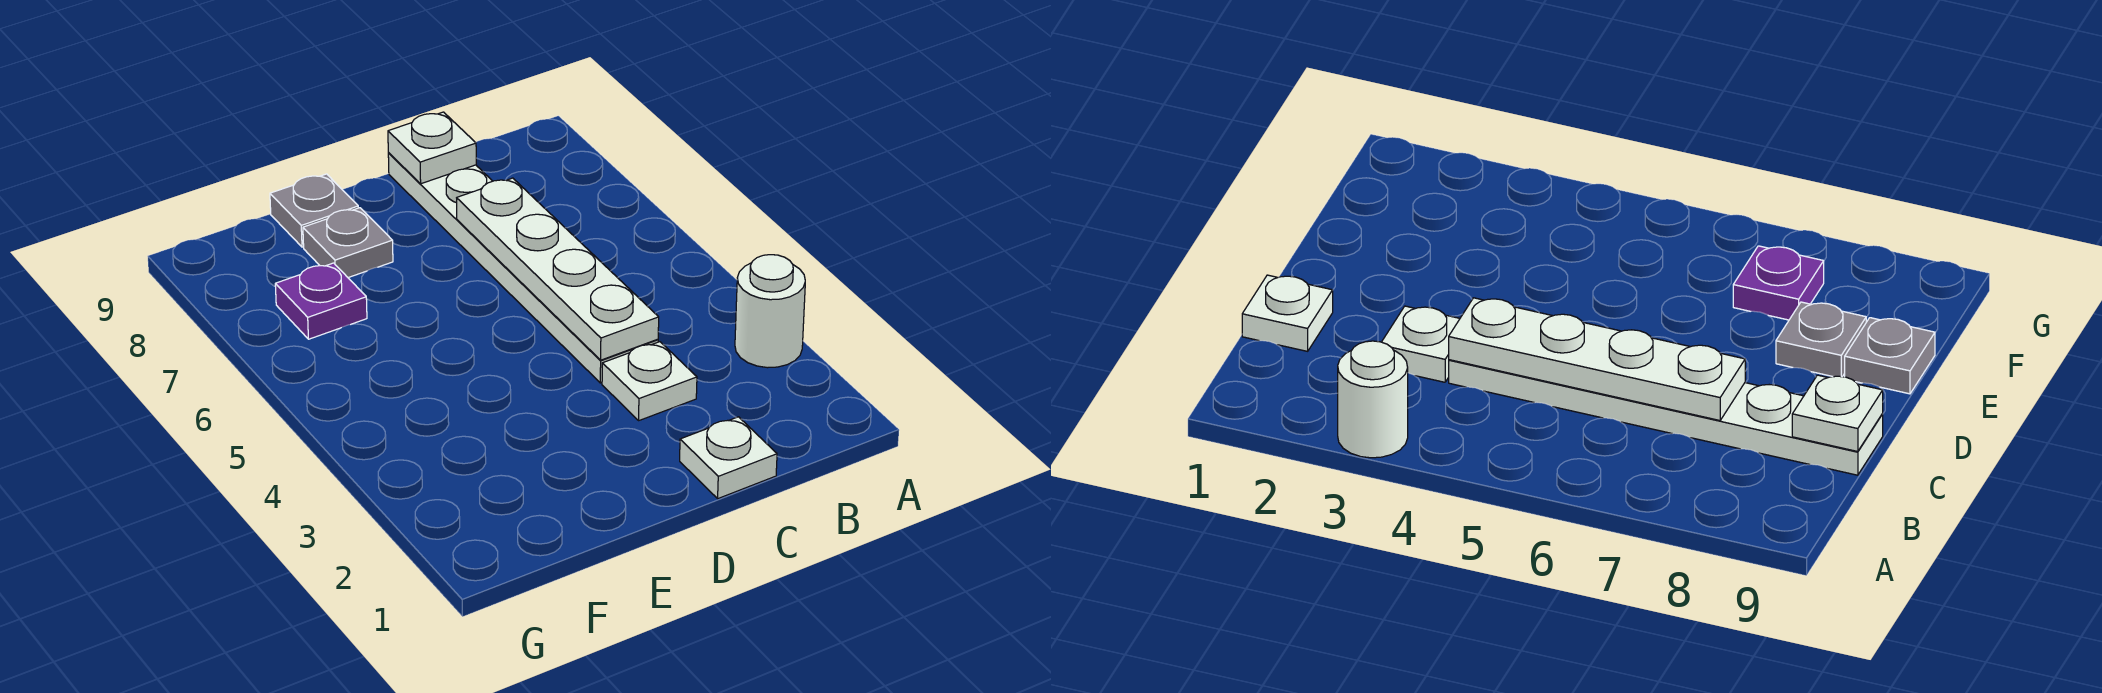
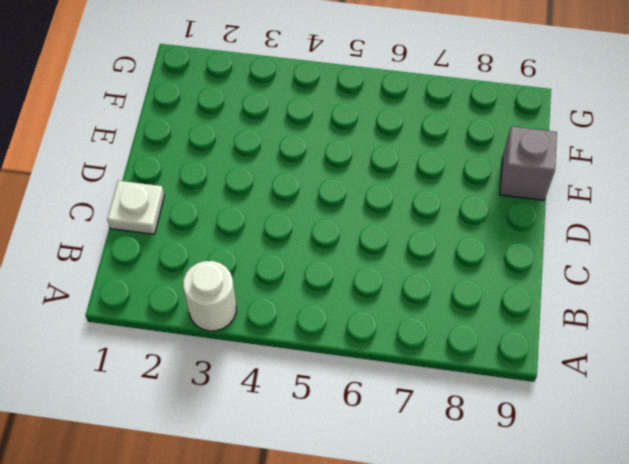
grey brick E9 level 1 -> grey plate E9 level 1
none -> white plate C3 level 1
none -> white plate C4:C9 level 1

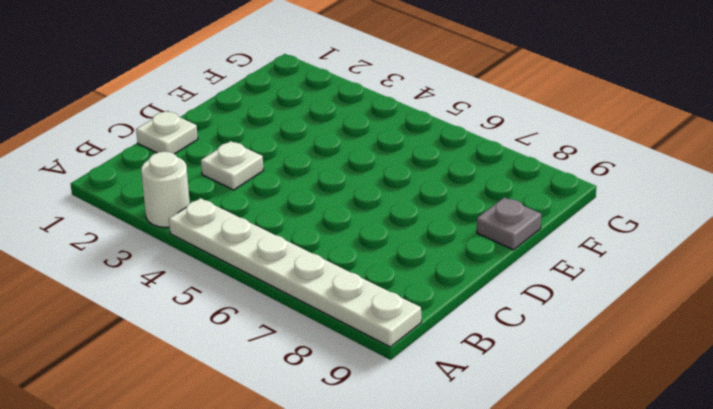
white plate A4:A9 level 1 -> white plate C4:C9 level 1
none -> grey plate E8 level 1
none -> purple plate F7 level 1

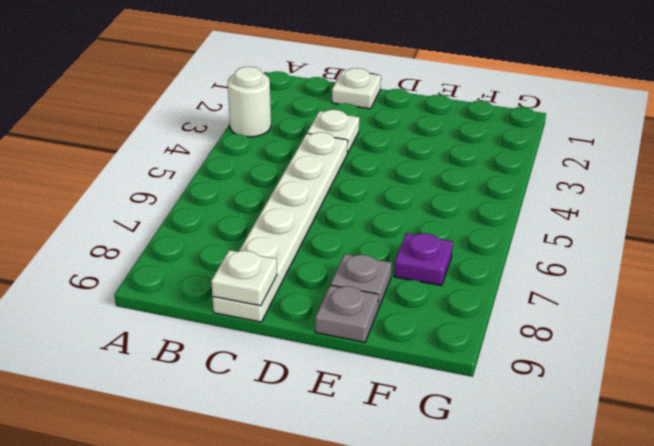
none -> white plate C4:C7 level 2

